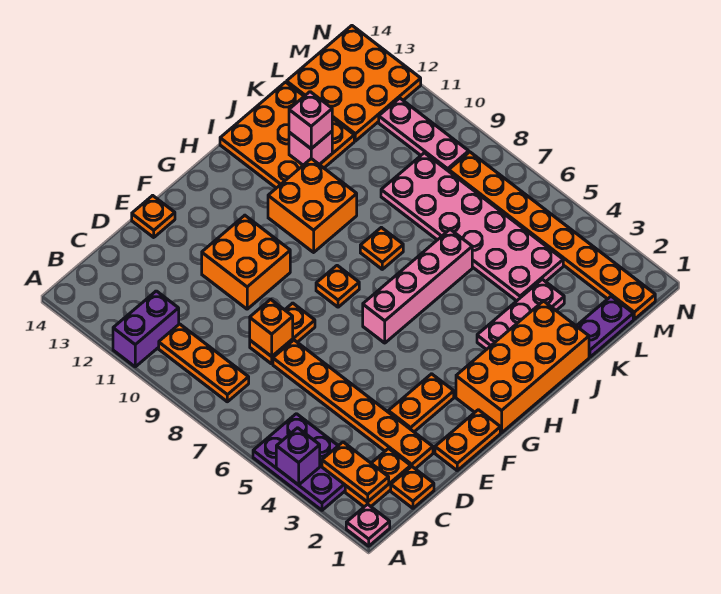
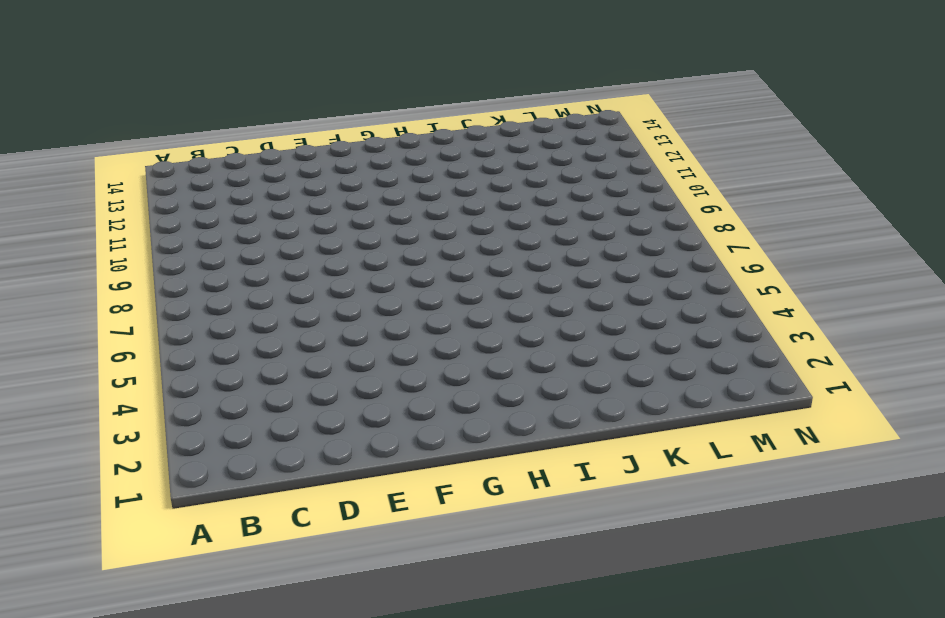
none -> pink plate A1 level 1
none -> purple plate A3:B5 level 1
none -> purple brick A11:B11 level 1

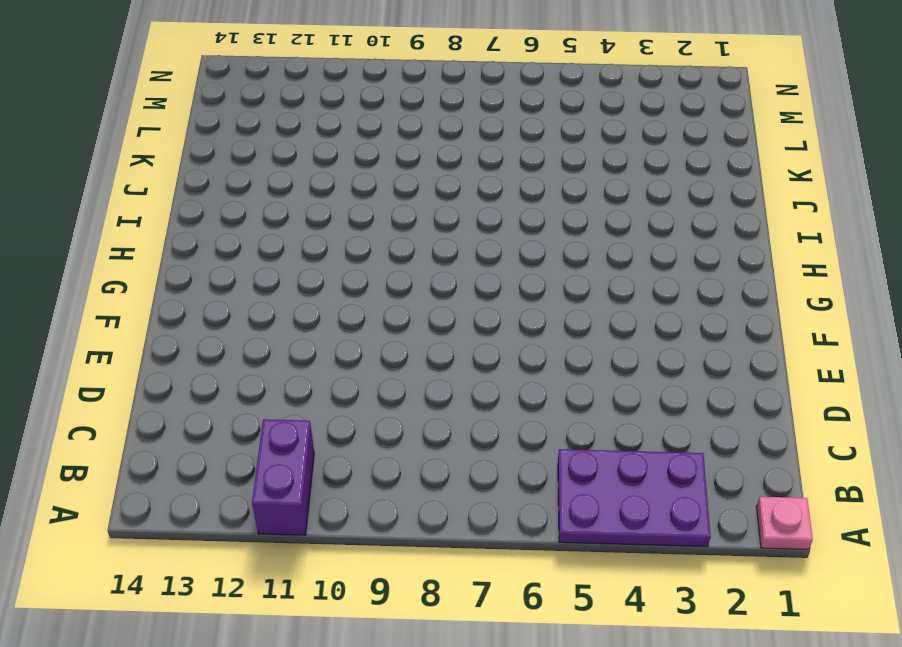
none -> orange plate B2:C2 level 1
none -> orange plate B8:B10 level 1
none -> orange plate C1 level 1

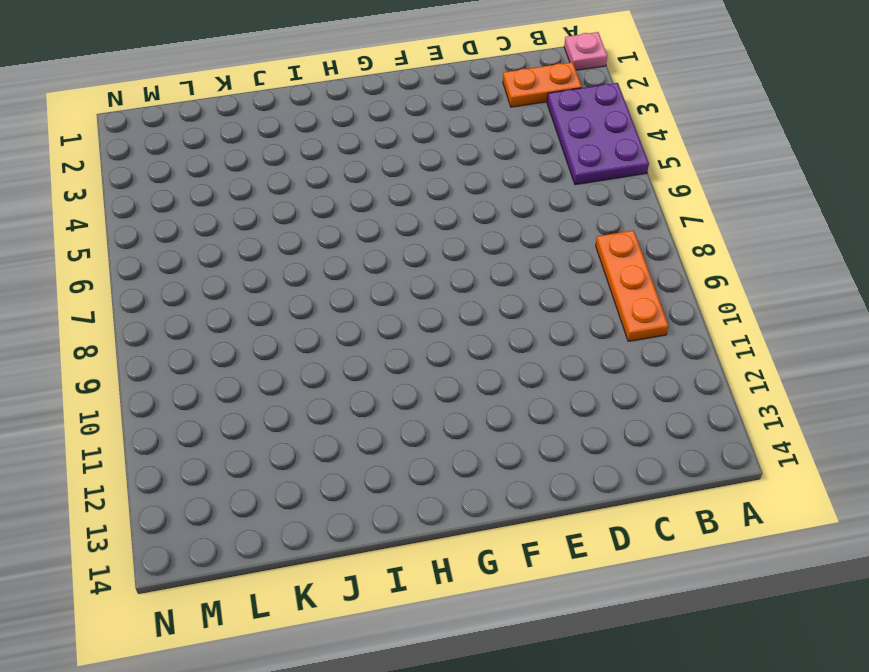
none -> purple brick A11:B11 level 1
none -> orange plate C1 level 1
none -> orange plate D2:D7 level 1

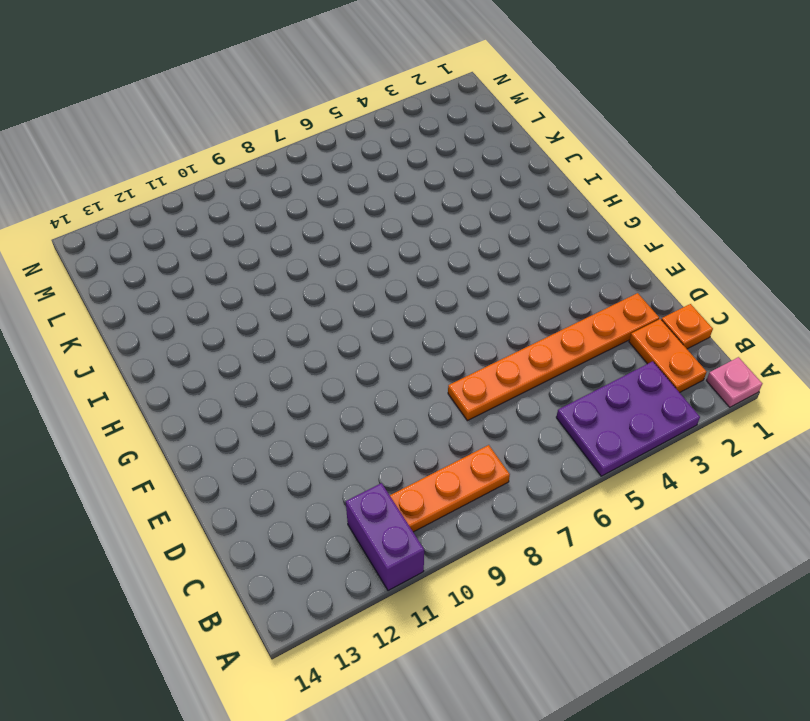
none -> orange plate D8:E8 level 1
none -> orange plate E1:F1 level 1
none -> orange plate E3:F3 level 1

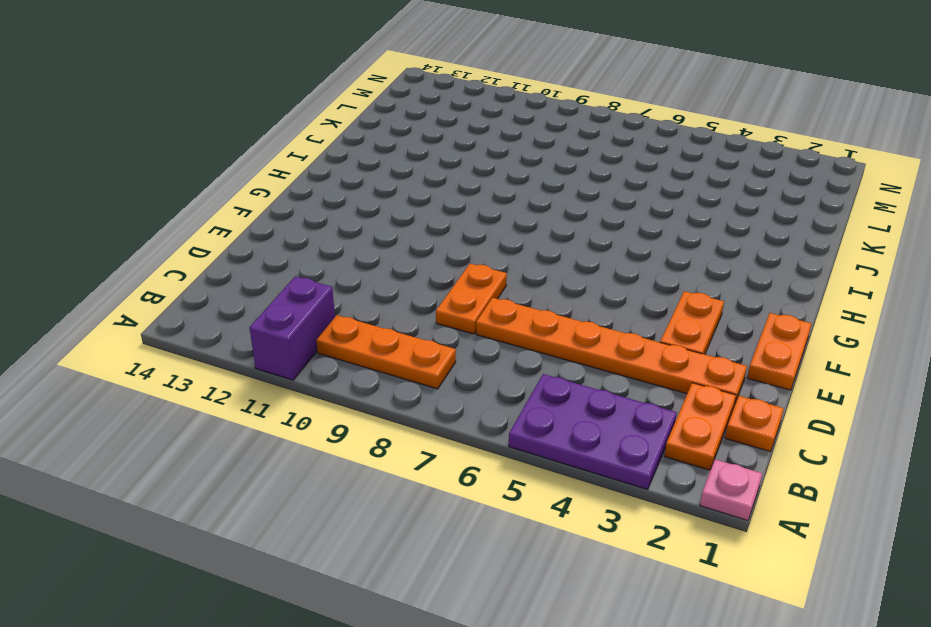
none -> orange brick E10:F11 level 1
none -> orange plate E14 level 1
none -> orange brick G1:J2 level 1

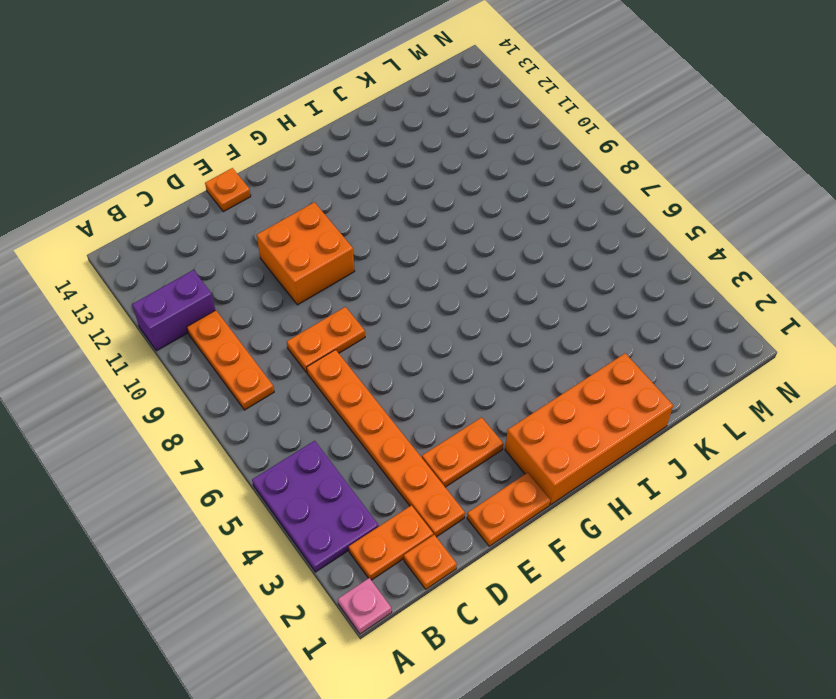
none -> pink brick G6:J6 level 1
none -> orange plate G8 level 1
none -> orange brick H10:I11 level 1

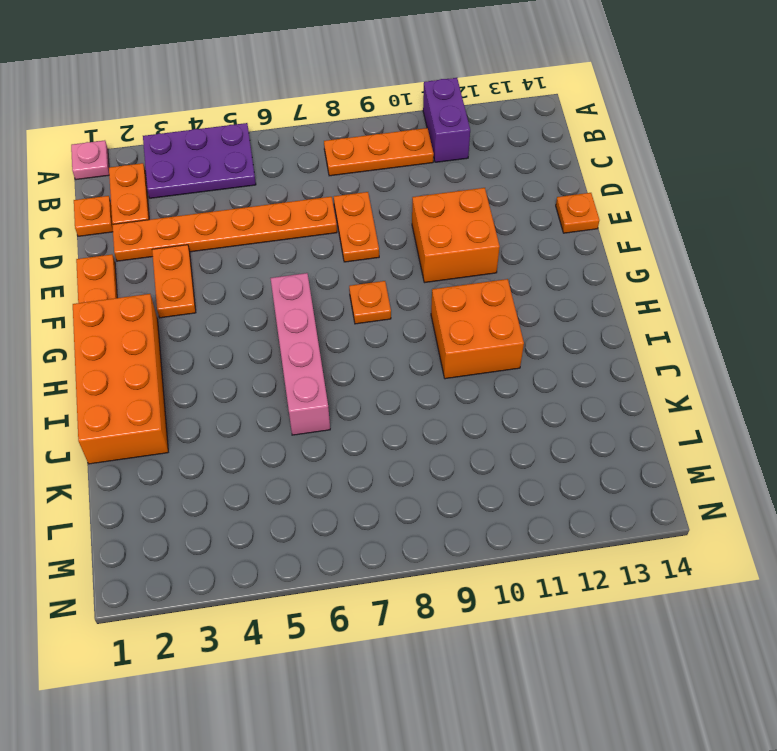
none -> pink plate I3:K3 level 1
none -> orange plate I8 level 1
none -> orange plate I12:K14 level 1

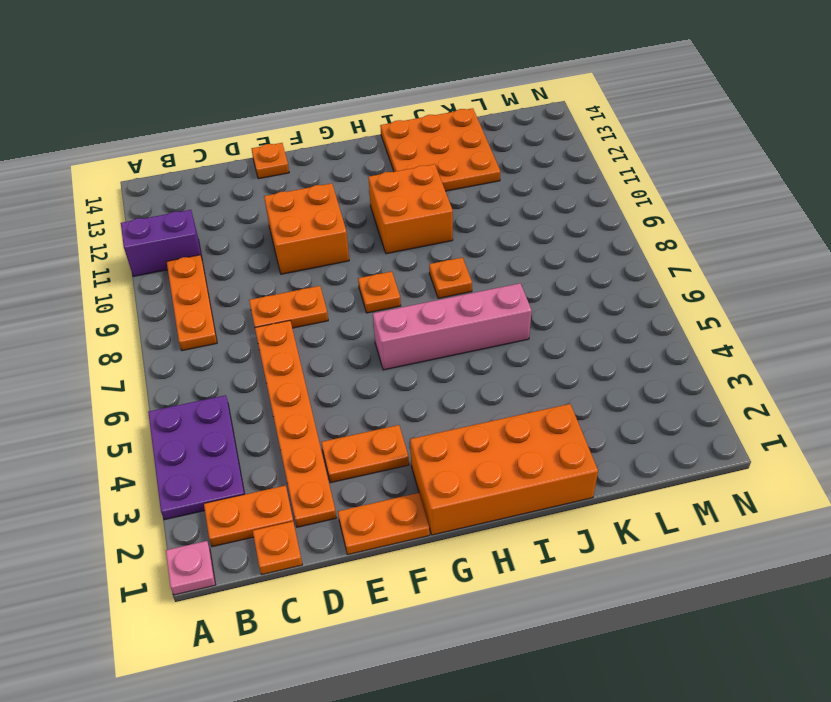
none -> pink plate I3:K3 level 1
none -> purple plate K1:L1 level 1
none -> pink plate K4:L9 level 1

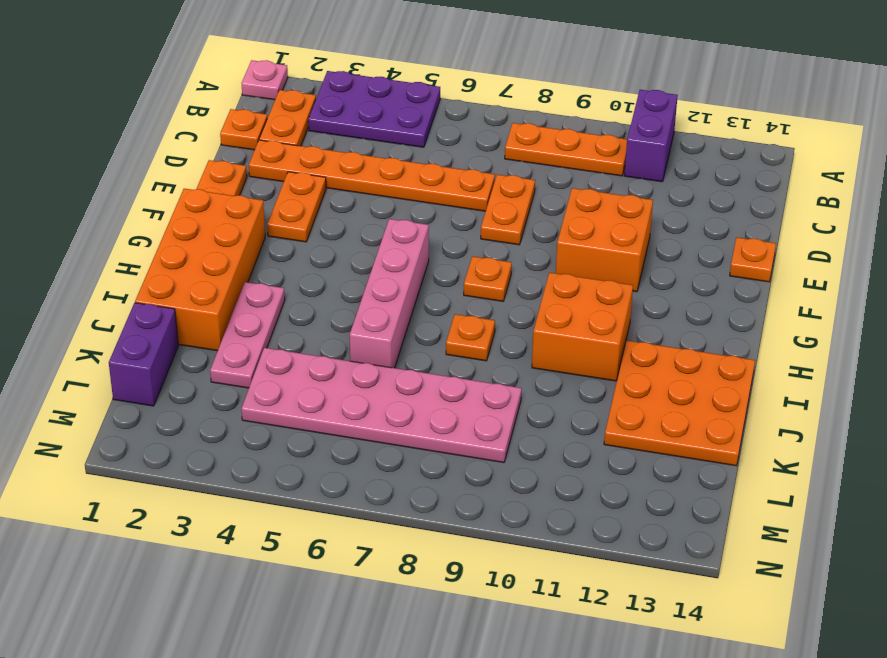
purple brick K1:L1 level 1 -> purple plate K1:L1 level 1
none -> orange plate L12:N14 level 1
none -> orange plate M1:M8 level 1
none -> pink plate M9:M11 level 1

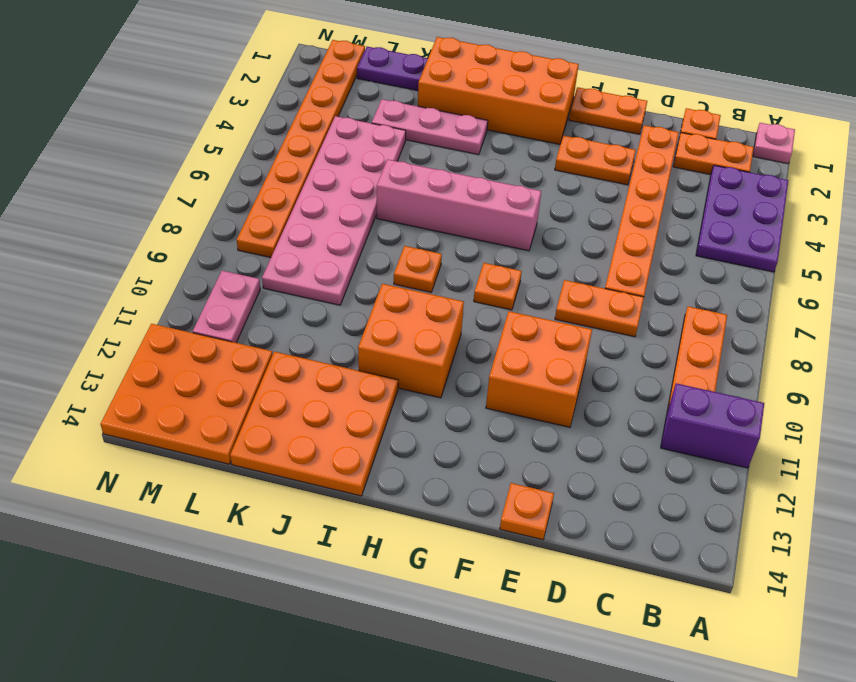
pink plate M10:M11 level 1 -> pink plate M9:M11 level 1
none -> purple brick A4 level 2
none -> orange plate B2:B3 level 2
none -> orange brick D8 level 2

